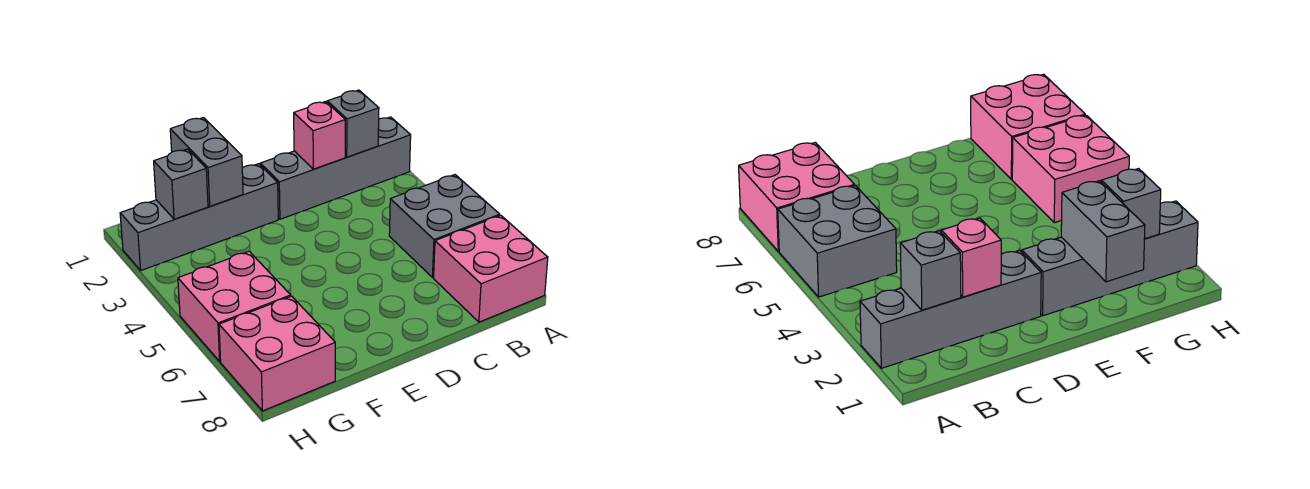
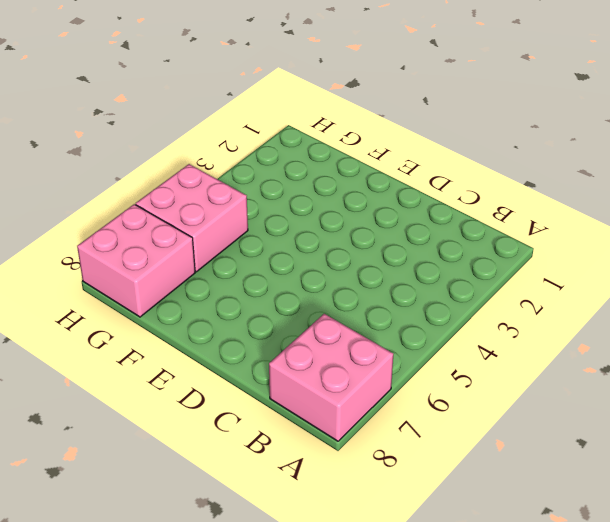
none -> grey brick A2:D2 level 1
none -> grey brick A5:B6 level 1

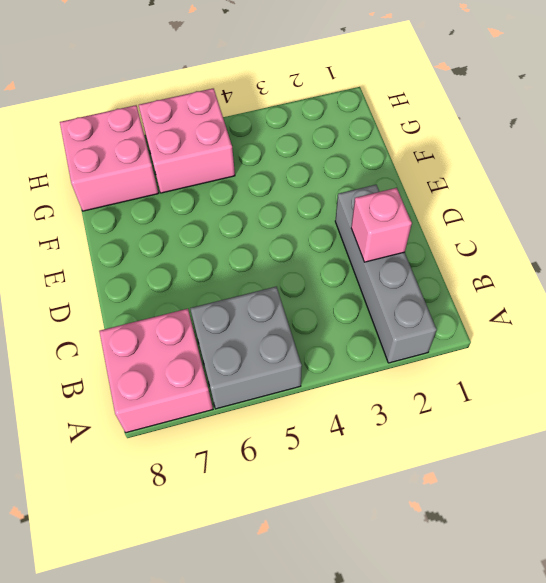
none -> grey brick E2:H2 level 1
none -> grey brick B2 level 2

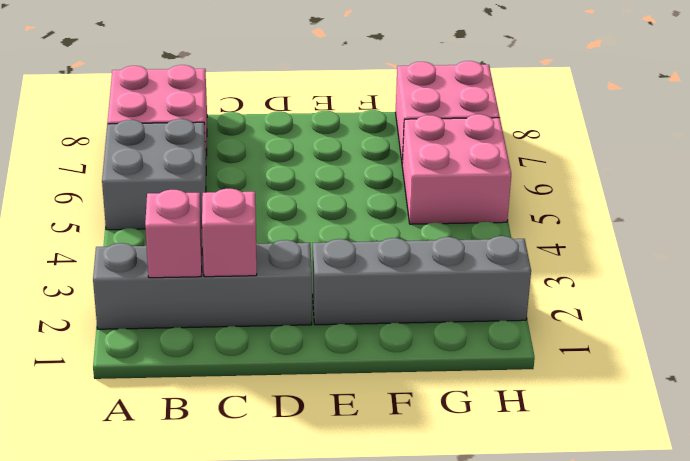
pink brick B2 level 2 -> grey brick B2 level 2
none -> grey brick F1:F2 level 2
none -> grey brick G2 level 2

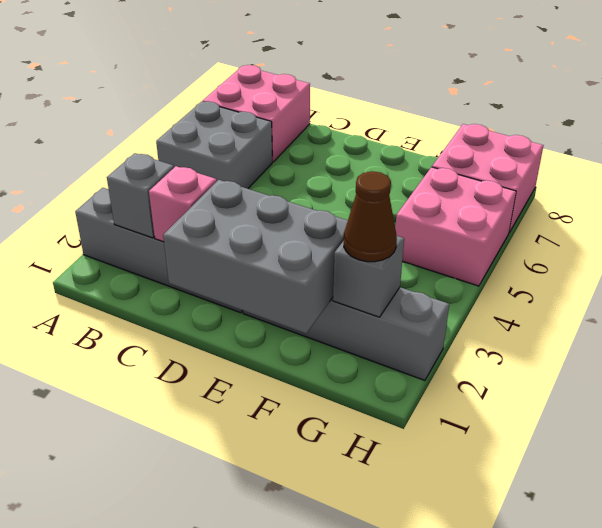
grey brick D1:F2 level 2 -> grey brick F1:F2 level 2
brown cone G2 level 3 -> none

